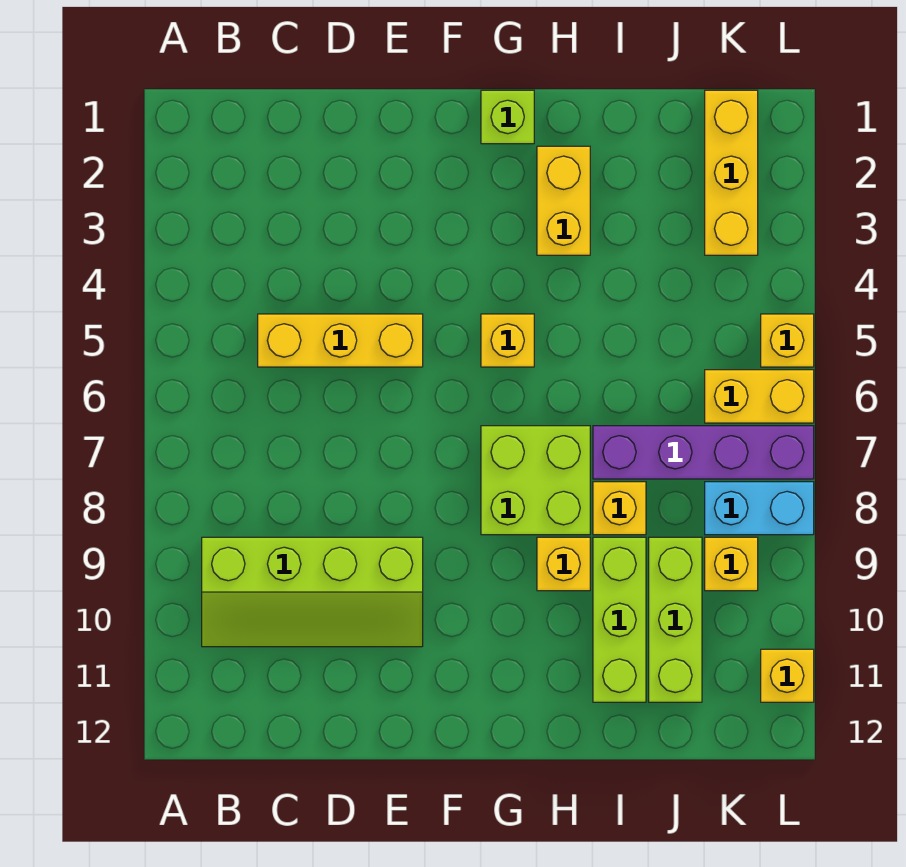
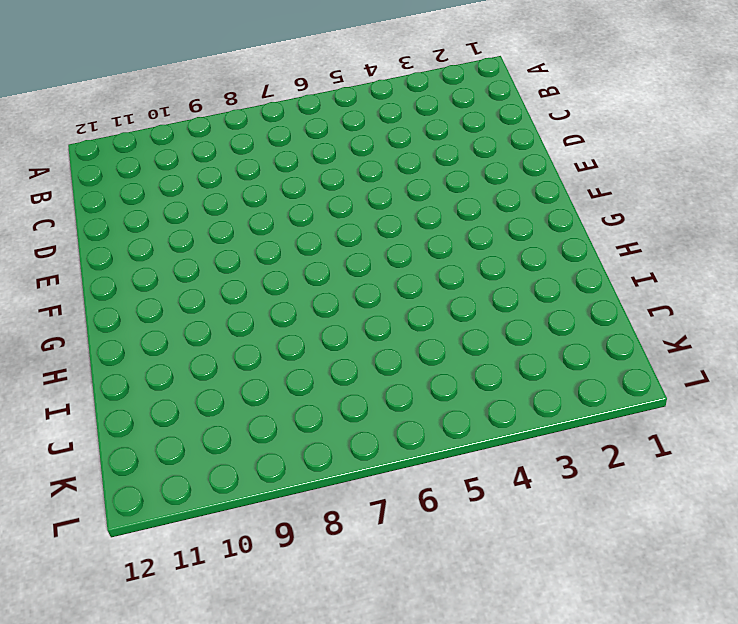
none -> lime slope B9:E10 level 1 top 9
none -> yellow brick C5:E5 level 1
none -> lime brick G1 level 1

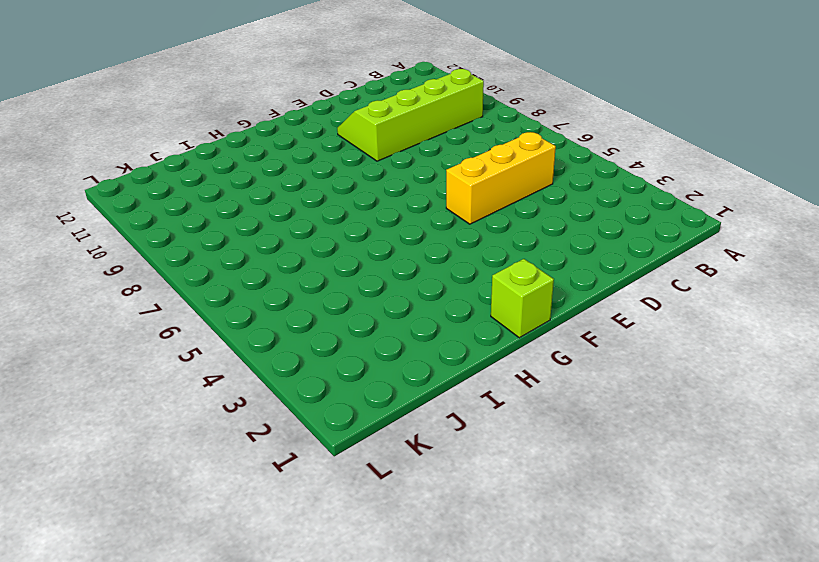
none -> yellow brick G5 level 1
none -> lime brick G7:H8 level 1
none -> yellow brick H2:H3 level 1

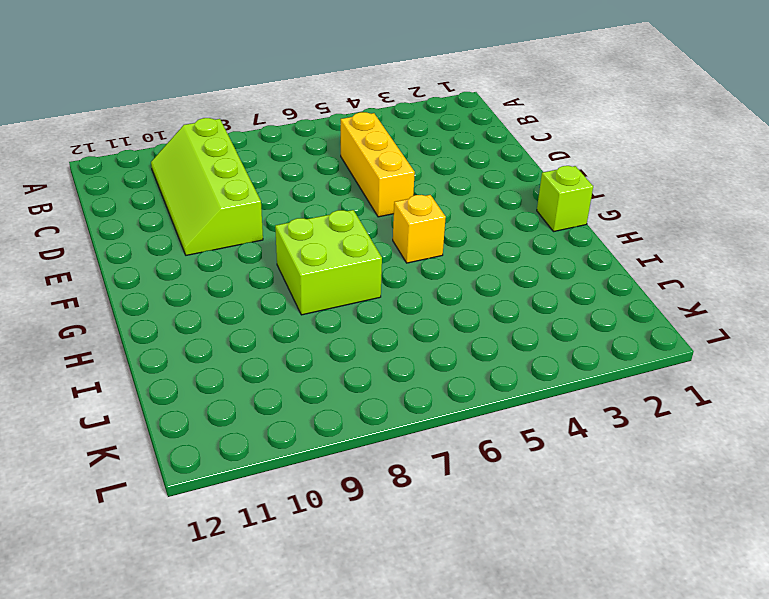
none -> yellow brick H2:H3 level 1
none -> yellow brick H9 level 1
none -> purple brick I7:L7 level 1

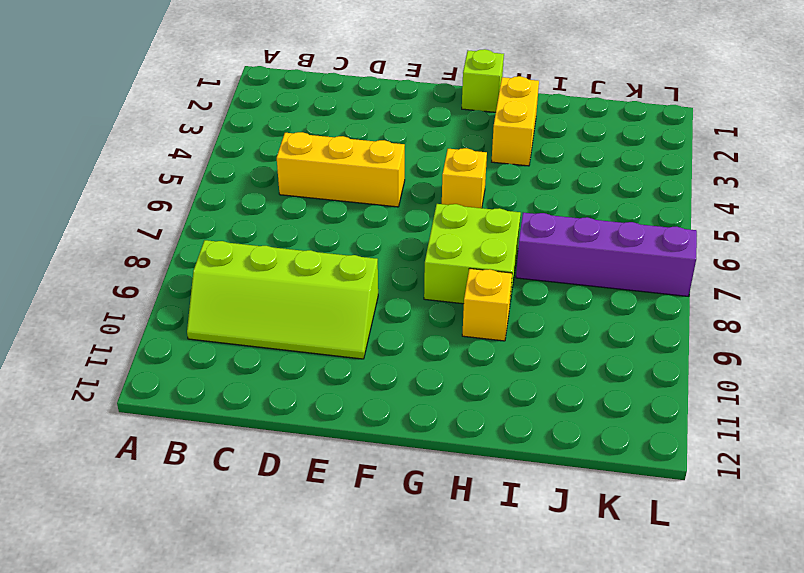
none -> yellow brick I8 level 1
none -> lime brick I9:I11 level 1
none -> lime brick J9:J11 level 1

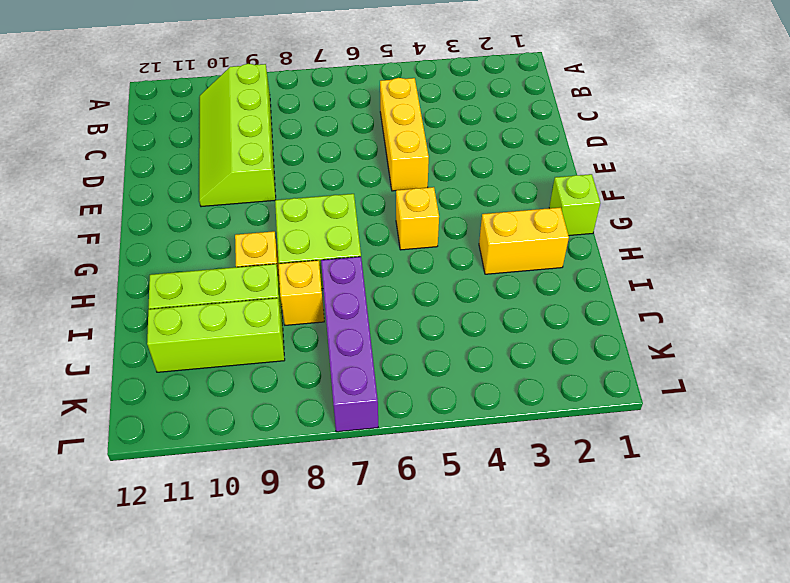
none -> yellow brick K1:K3 level 1
none -> yellow brick K6:L6 level 1
none -> cyan brick K8:L8 level 1

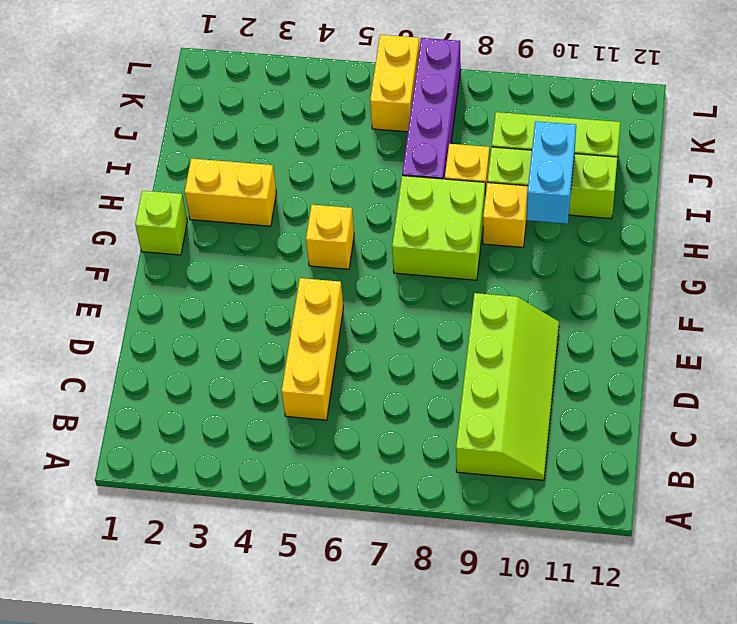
cyan brick H10:I10 level 2 -> cyan brick K8:L8 level 1
none -> yellow brick K1:K3 level 1
none -> yellow brick K9 level 1
none -> yellow brick L5 level 1

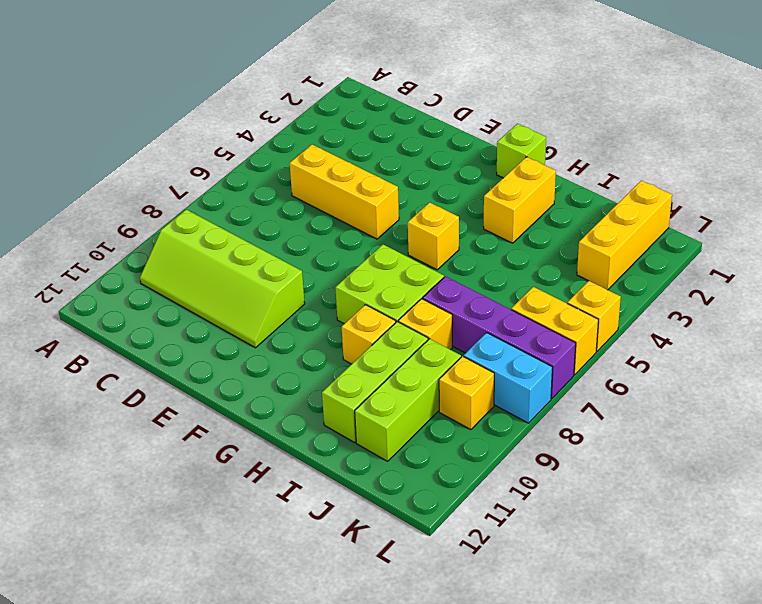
none -> yellow brick L11 level 1

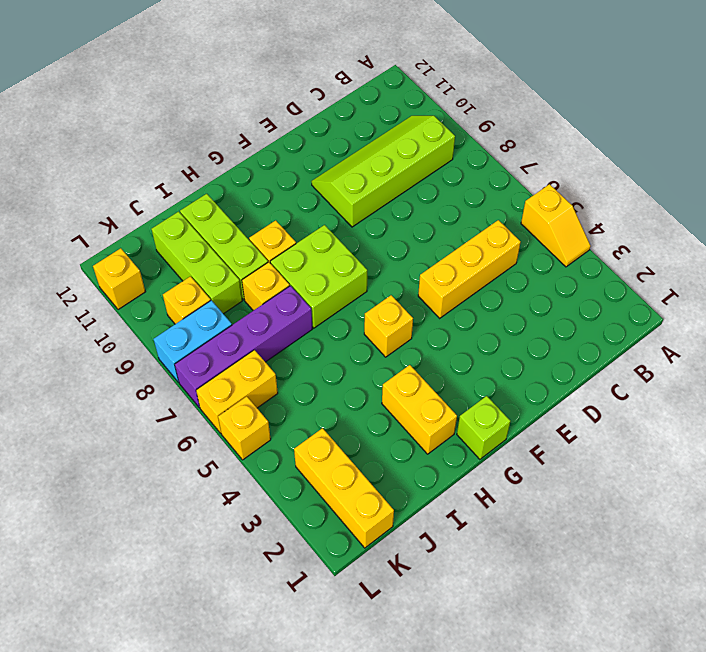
yellow slope A4:A5 level 1 top 5 -> none

